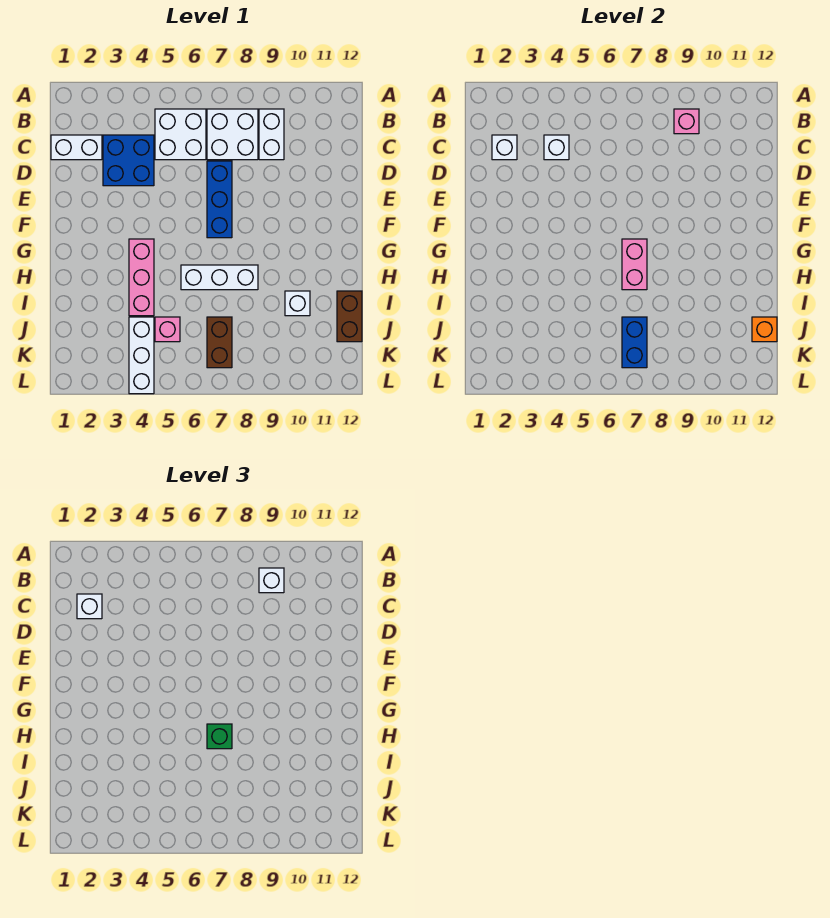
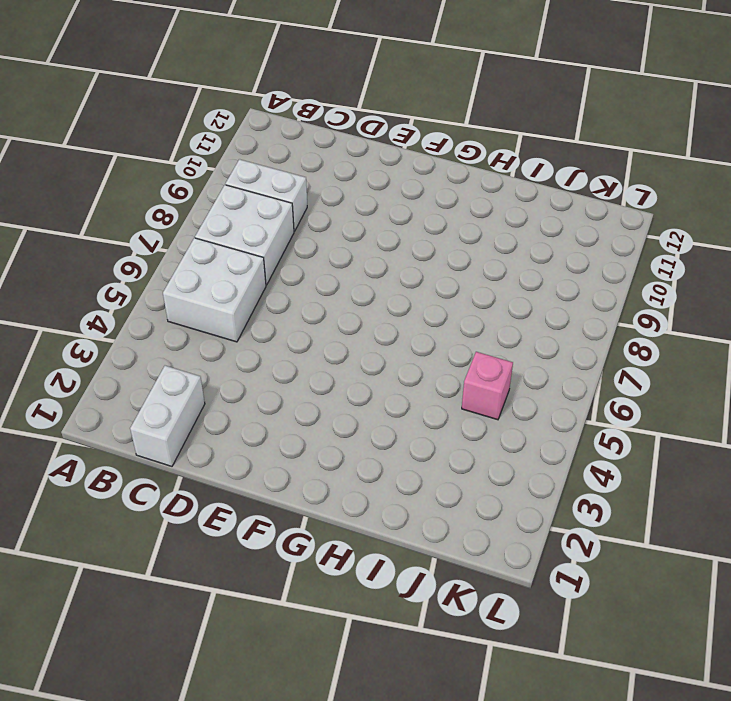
none -> blue brick C3:D4 level 1
none -> blue brick D7:F7 level 1
none -> pink brick G4:I4 level 1

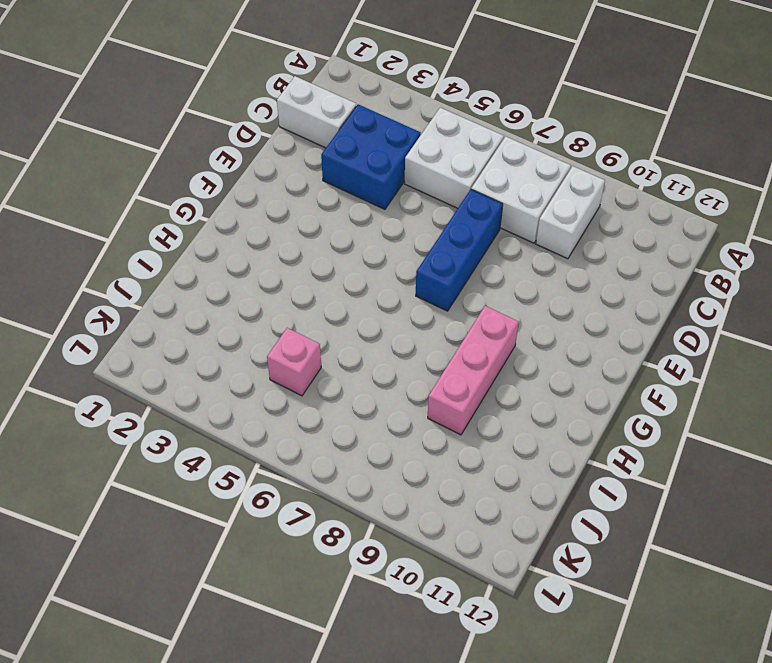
pink brick G9:I9 level 1 -> pink brick G4:I4 level 1
none -> white brick H6:H8 level 1
none -> white brick I10 level 1
none -> brown brick I12:J12 level 1

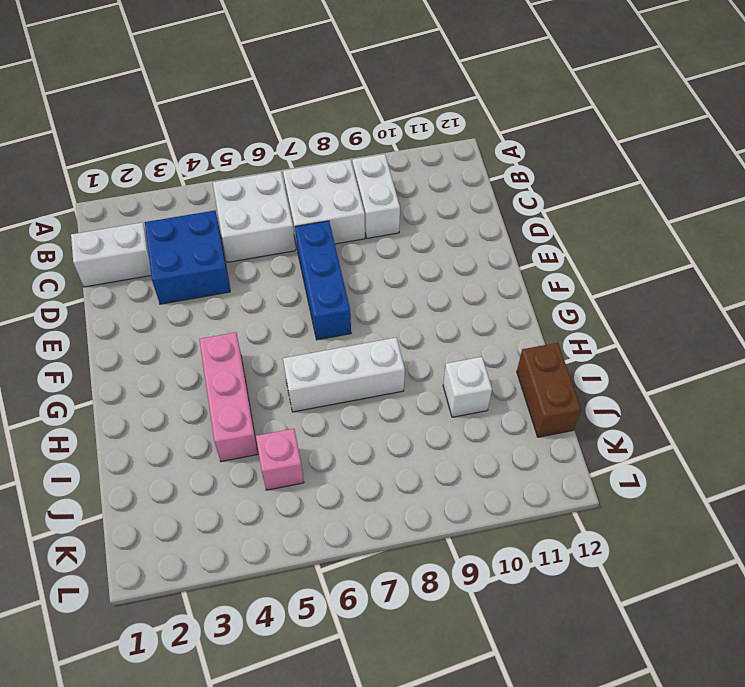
none -> white brick J4:L4 level 1
none -> brown brick J7:K7 level 1
none -> pink brick B9 level 2

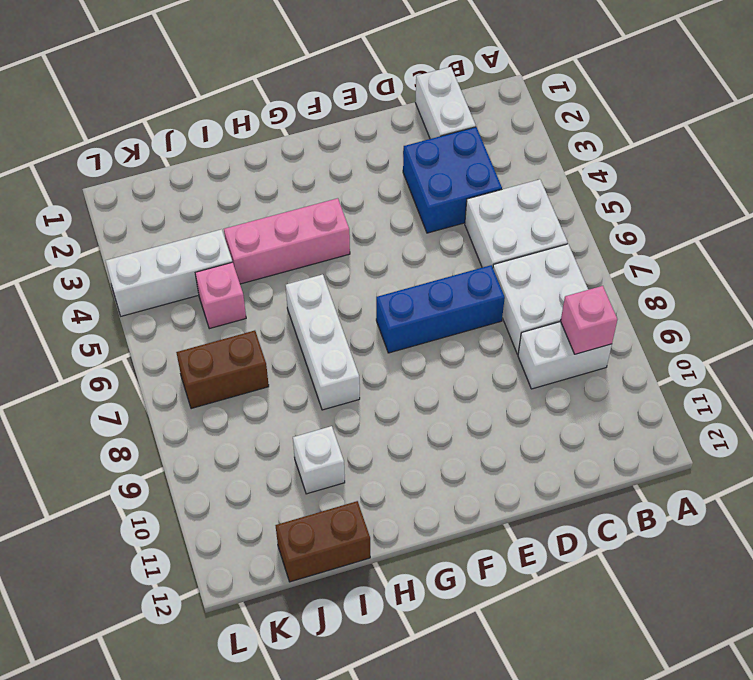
none -> white brick C2 level 2
none -> white brick C4 level 2
none -> pink brick G7:H7 level 2

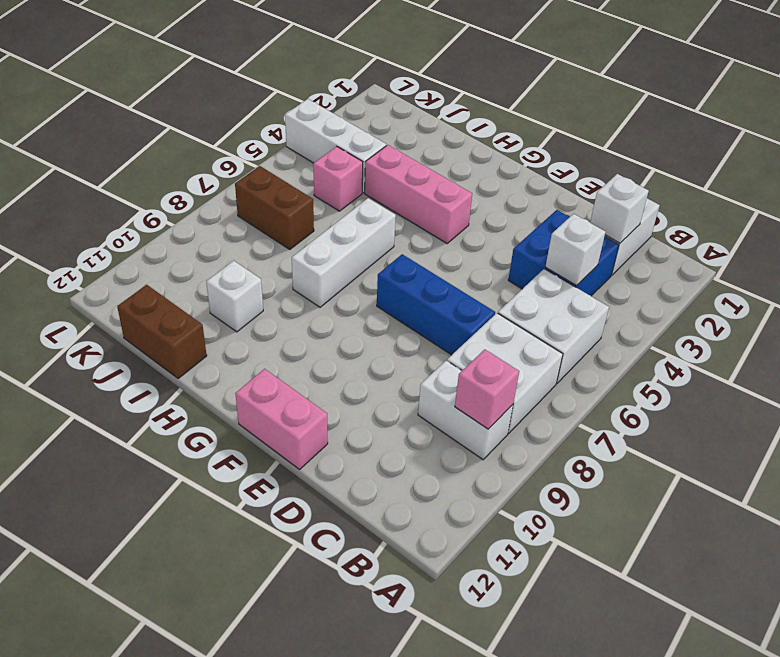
pink brick E12:F12 level 1 -> pink brick G7:H7 level 2
none -> blue brick J7:K7 level 2
none -> orange brick J12 level 2
none -> white brick B9 level 3

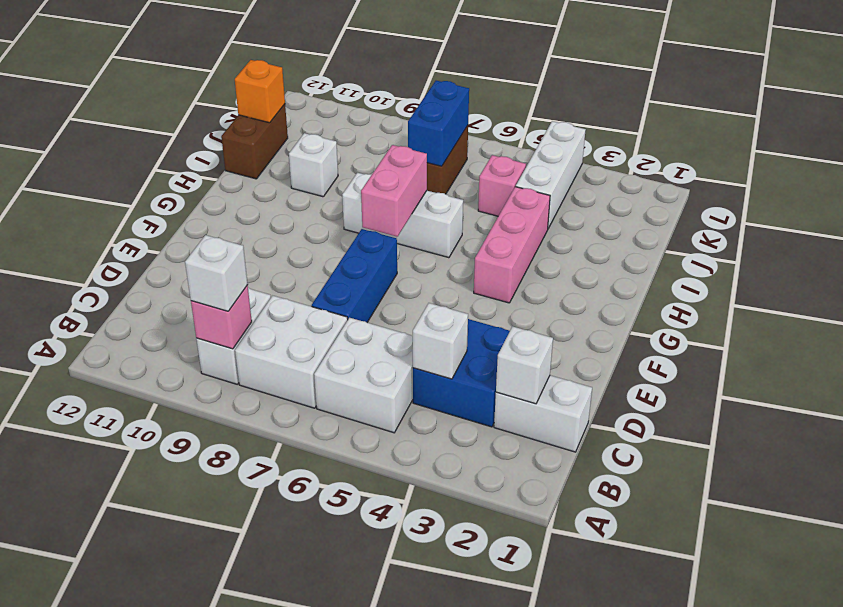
none -> white brick C2 level 3
none -> green brick H7 level 3

